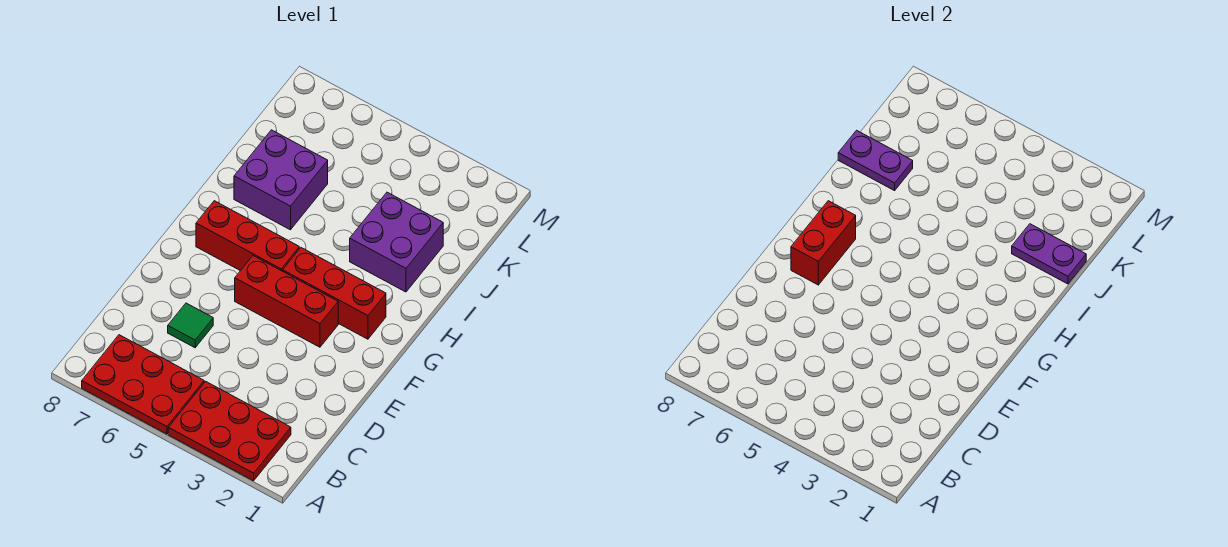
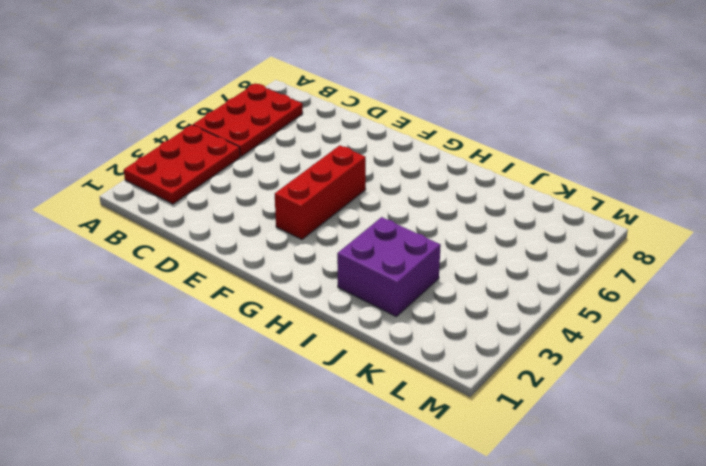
none -> green tile D6 level 1
none -> red brick G2:G4 level 1

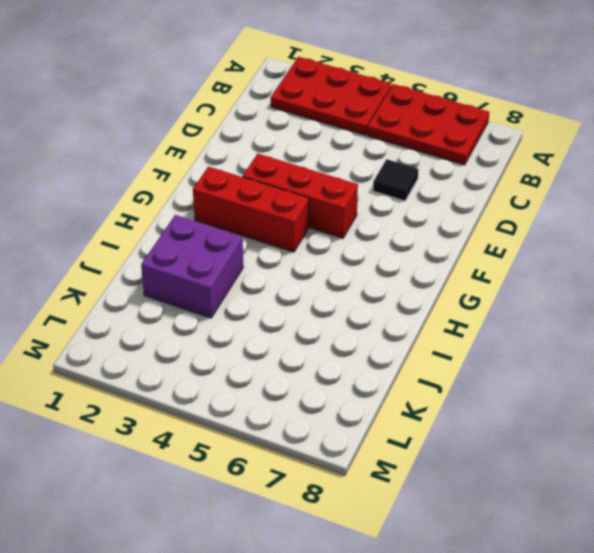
black tile D6 level 1 -> green tile D6 level 1
none -> red brick G5:G7 level 1
none -> purple brick I6:J7 level 1

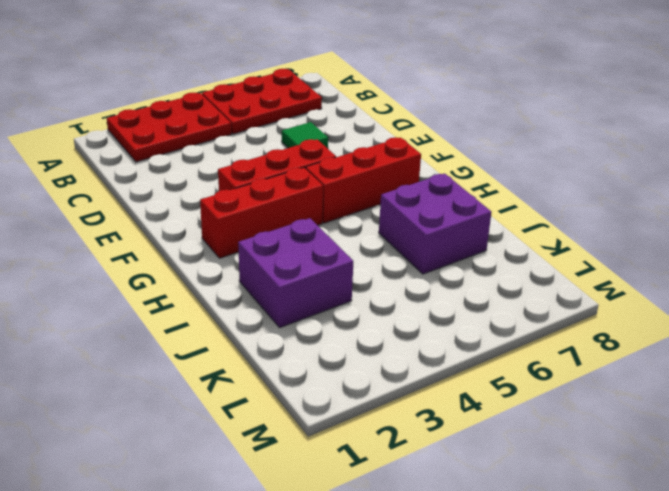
none -> red brick F7:G7 level 2
none -> purple plate J1:J2 level 2

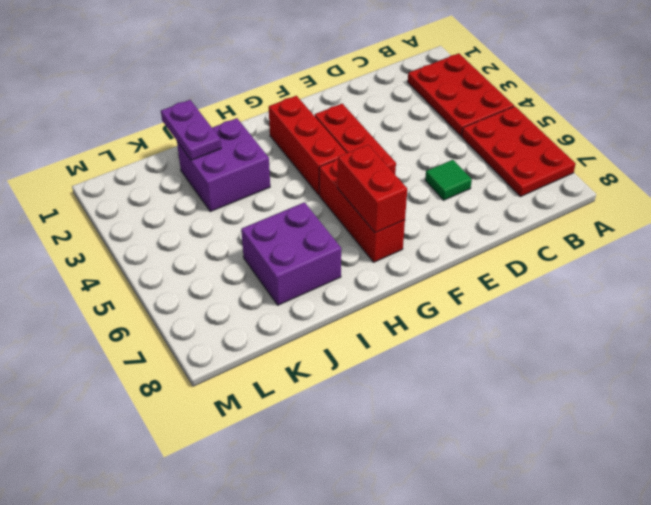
red brick G6:G7 level 2 -> red brick F7:G7 level 2
none -> purple plate J7:J8 level 2

